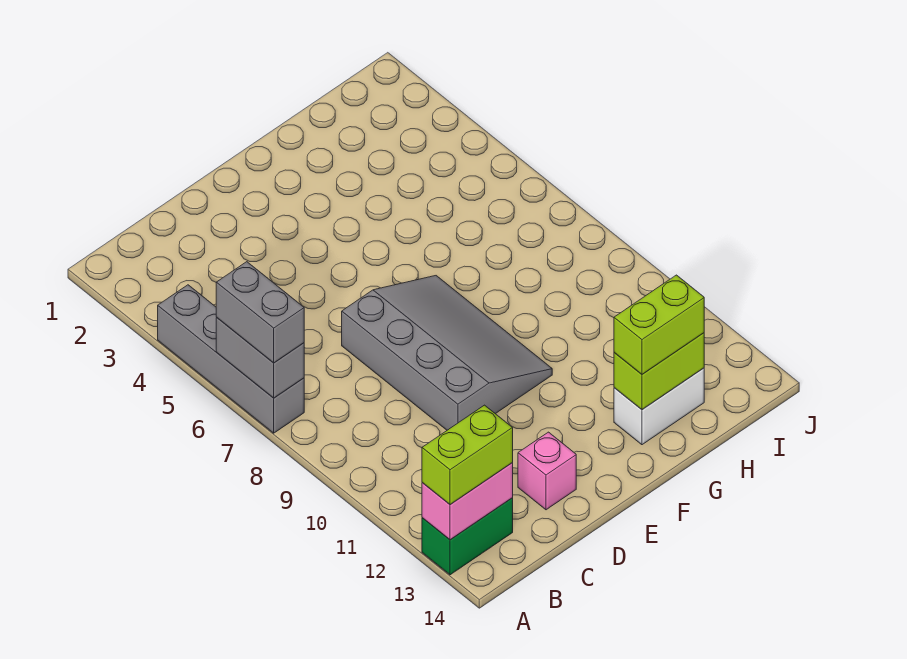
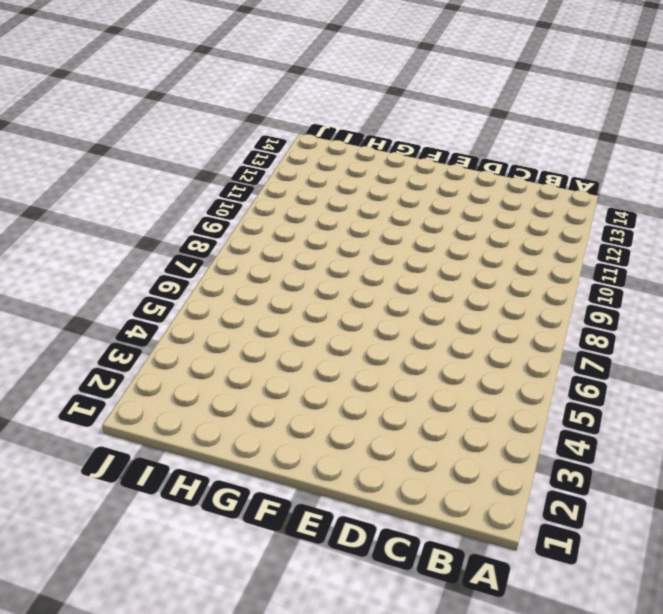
none -> grey brick A4:A7 level 1
none -> green brick A13:B13 level 1

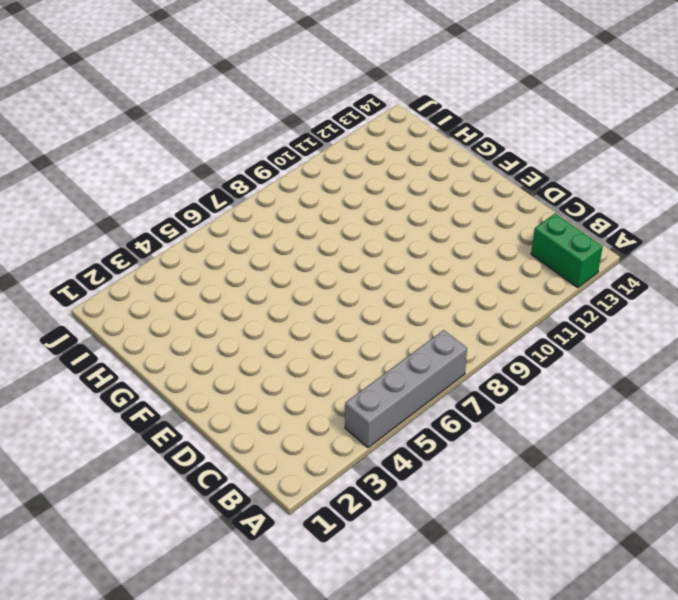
none -> grey slope D7:F10 level 1 top D
none -> pink brick D13 level 1

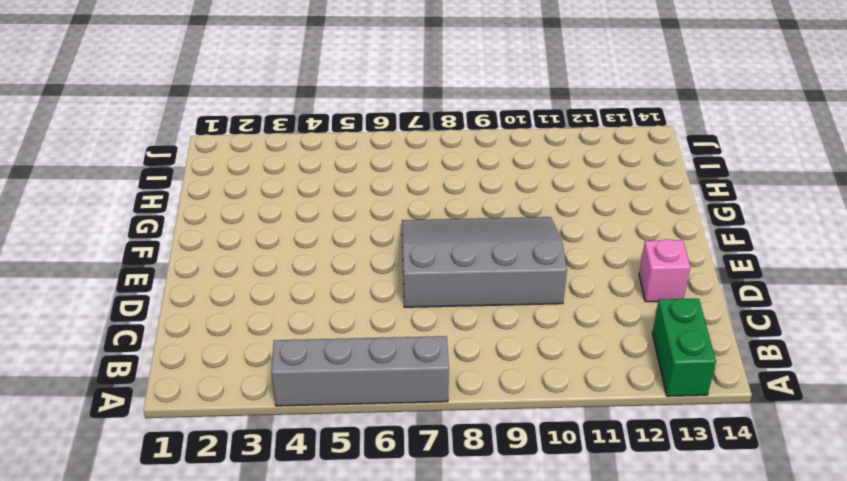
none -> white brick G13:H13 level 1
none -> grey brick A6:A7 level 2

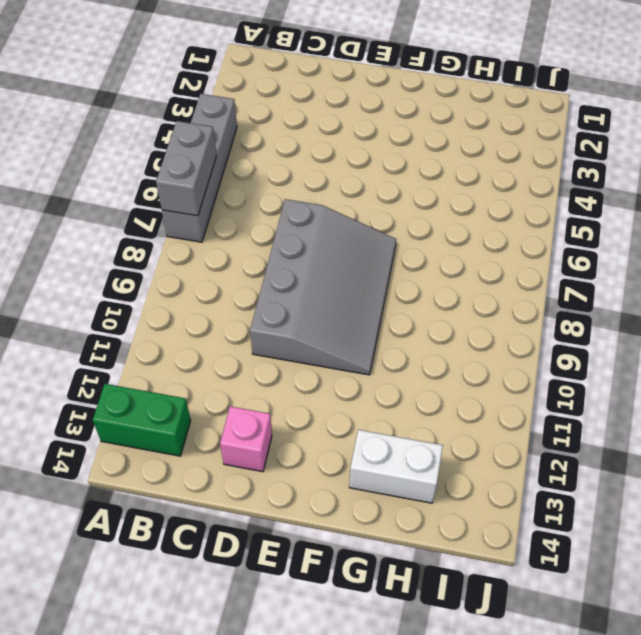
none -> pink brick A13:B13 level 2
none -> lime brick G13:H13 level 2

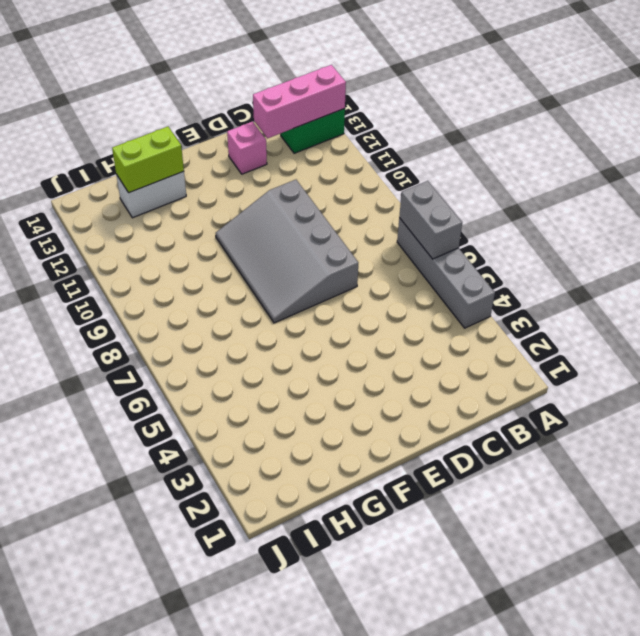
pink brick A13:C13 level 2 -> pink brick A13:B13 level 2
none -> grey brick A6:A7 level 3
none -> lime brick A13:B13 level 3

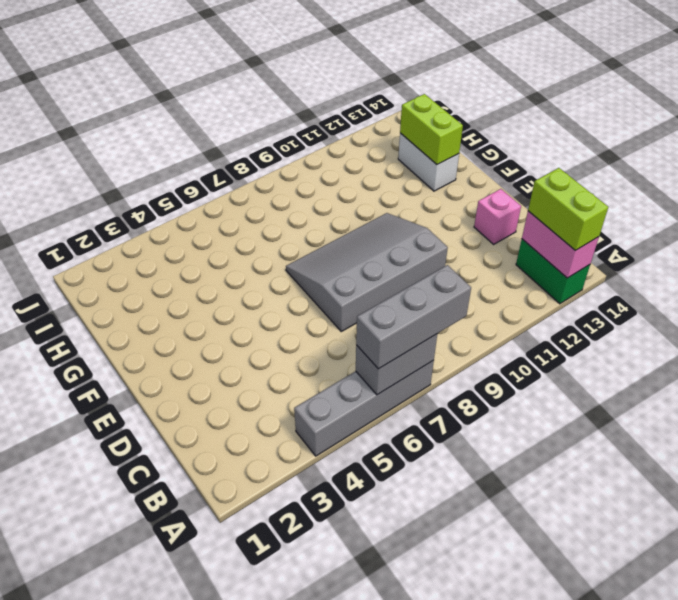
grey brick A6:A8 level 3 -> grey brick A6:A7 level 3
none -> lime brick G13:H13 level 3

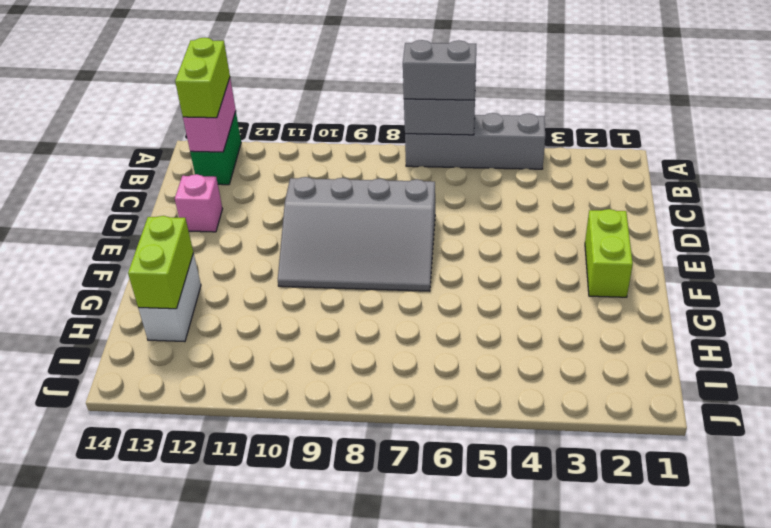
lime brick E2:F2 level 1 -> lime brick G13:H13 level 3

